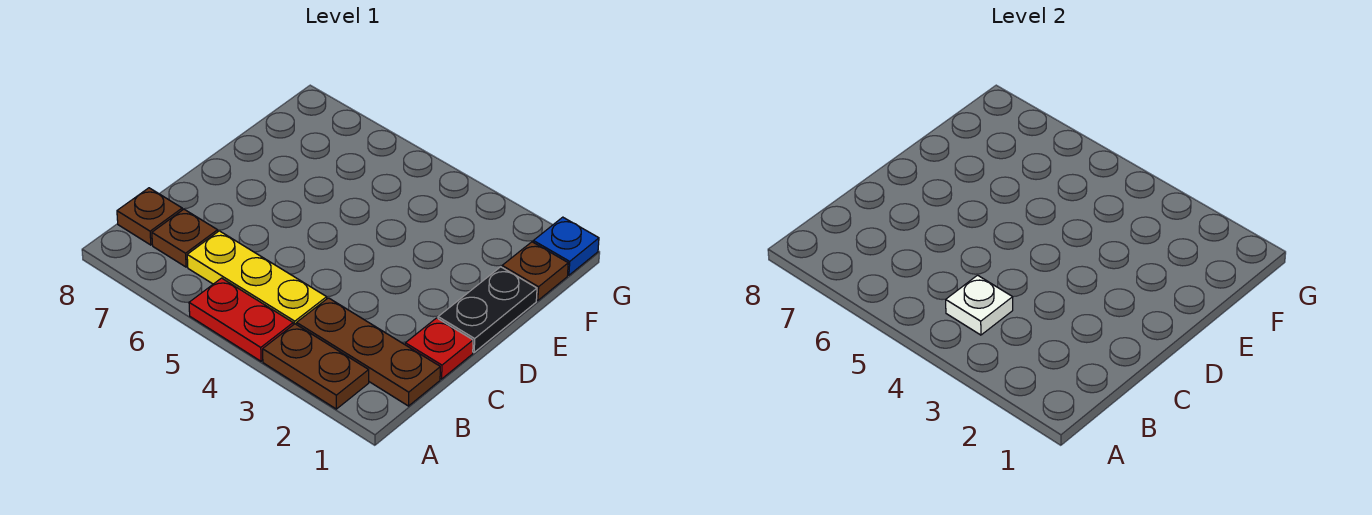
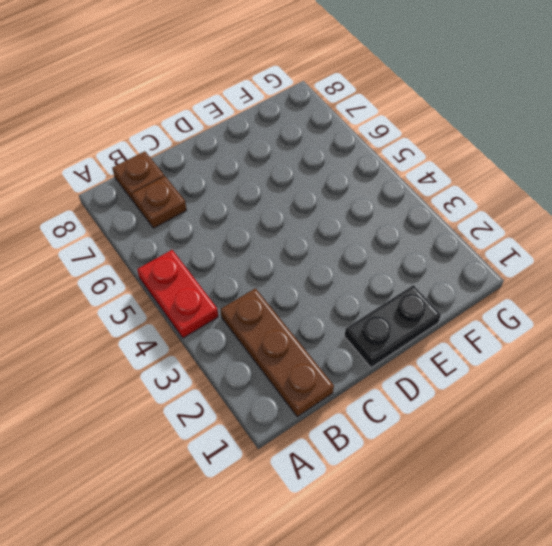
none -> brown plate A2:A3 level 1
none -> yellow plate B4:B6 level 1

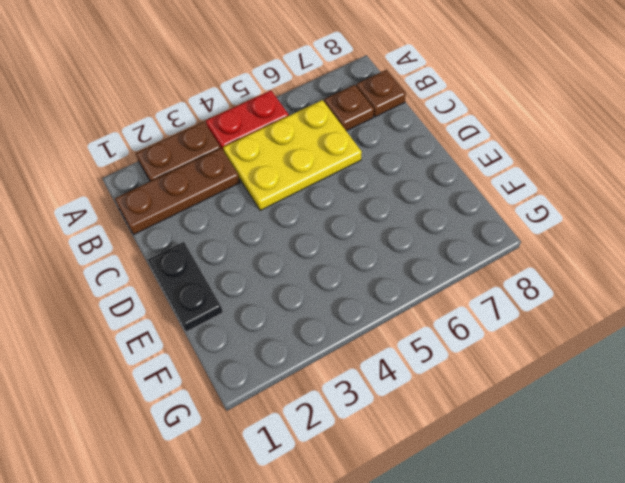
yellow plate B4:C6 level 1 -> yellow plate B4:B6 level 1
none -> red plate C1 level 1
none -> brown plate F1 level 1

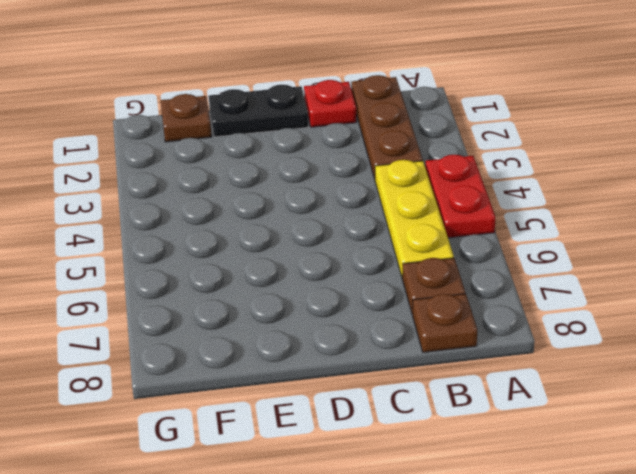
none -> brown plate A2:A3 level 1
none -> blue plate G1 level 1

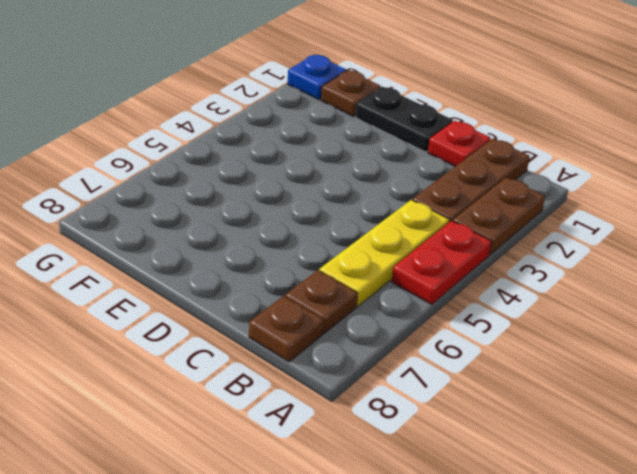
none -> white plate B4 level 2

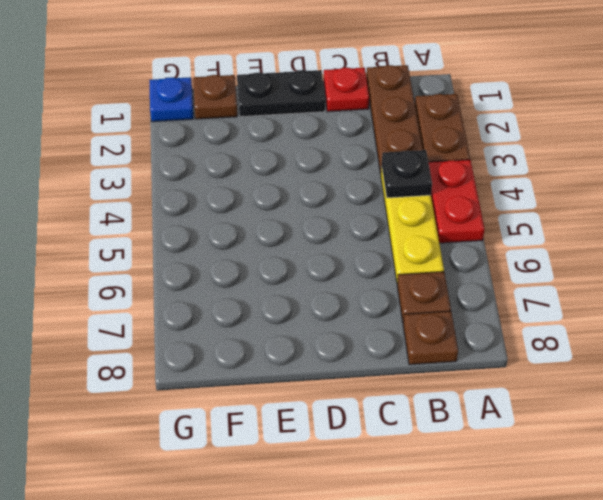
black plate B4 level 2 -> white plate B4 level 2

